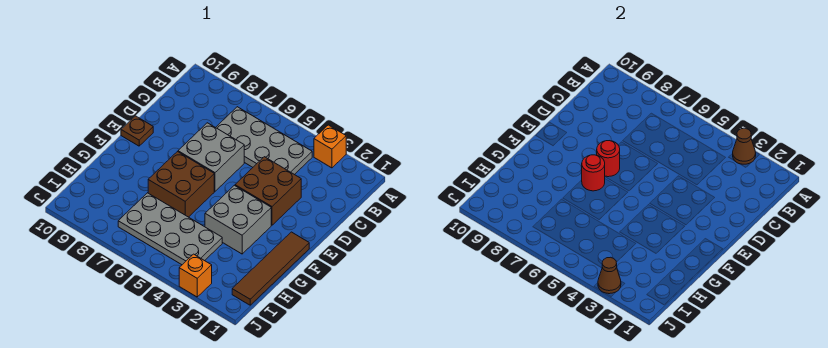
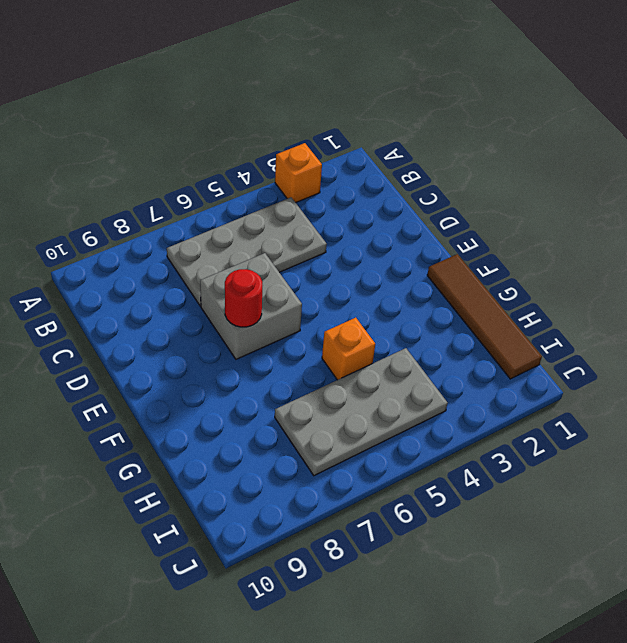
orange brick G5 level 1 -> orange brick J3 level 1
none -> brown brick D3:E4 level 1
none -> brown plate E10 level 1
none -> grey brick F3:G4 level 1

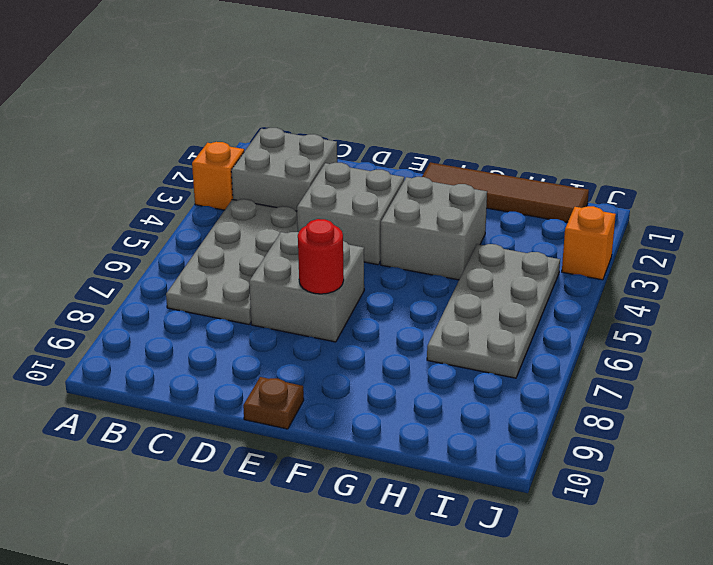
grey brick B2:C3 level 1 -> none
grey brick D3:E4 level 1 -> brown brick D3:E4 level 1
none -> brown brick F6:G7 level 1
none -> brown cone A3 level 2
none -> red round brick F7 level 2

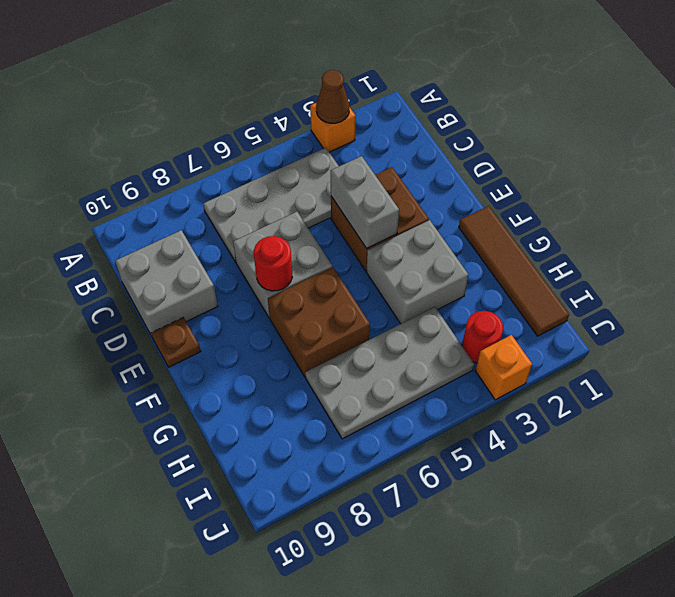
grey brick C9:D10 level 1 -> none
grey brick D4:E4 level 2 -> none
red round brick I3 level 1 -> red round brick F7 level 2
none -> brown cone J3 level 2

